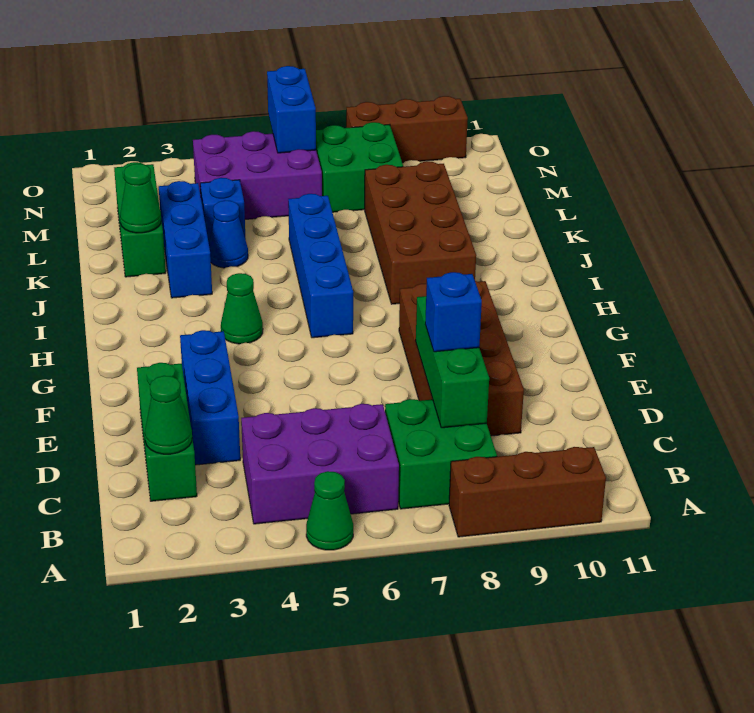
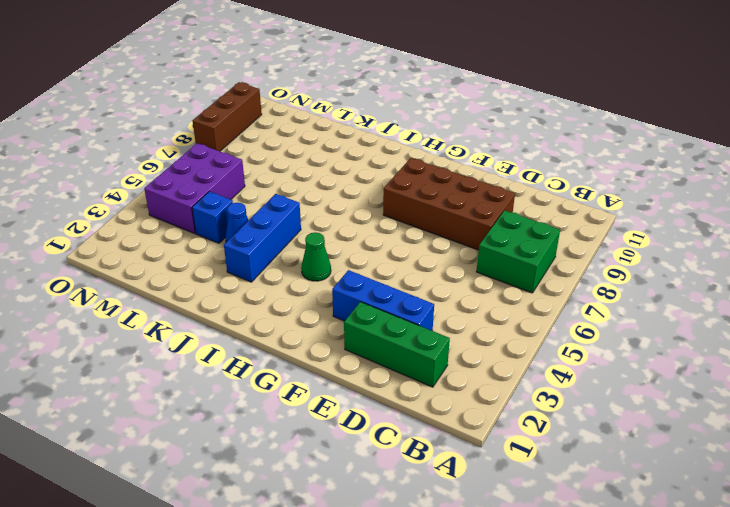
blue brick J3:J5 level 1 -> blue brick J3:L3 level 1
none -> green cone A5 level 1
none -> brown brick A8:A10 level 1
none -> purple brick B4:C6 level 1

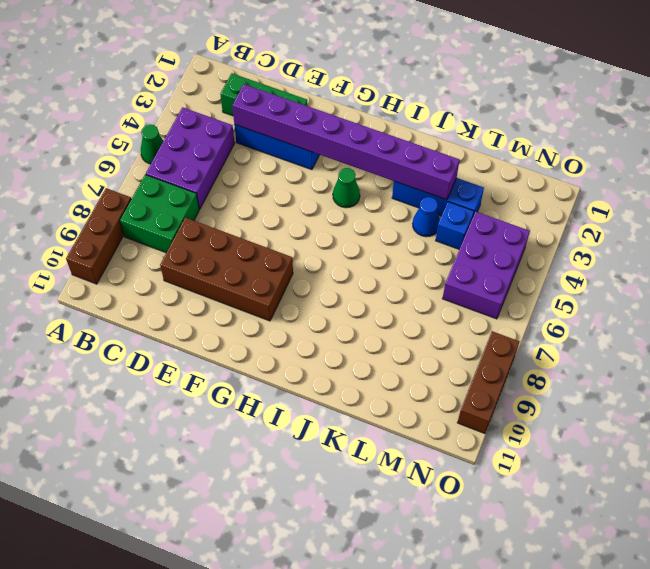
purple brick D3:K3 level 2 -> none
none -> blue brick H6:K6 level 1
none -> brown brick I8:L9 level 1
none -> green brick K2:M2 level 1

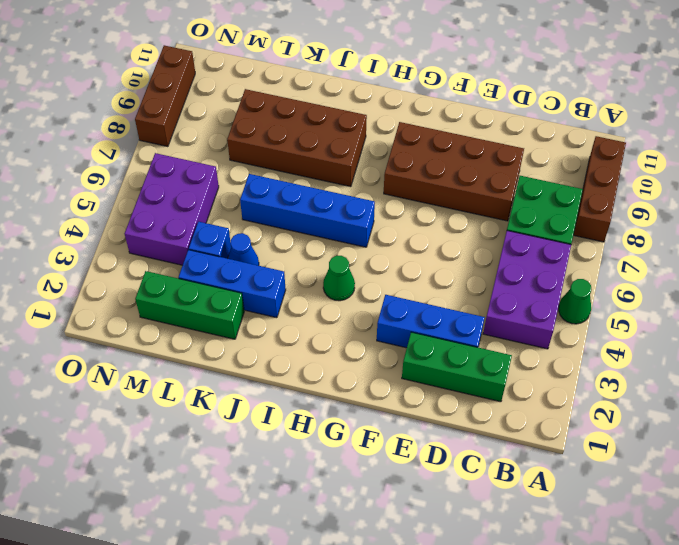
none -> green brick M7:N8 level 1
none -> green cone C2 level 2
none -> green brick C8:E8 level 2

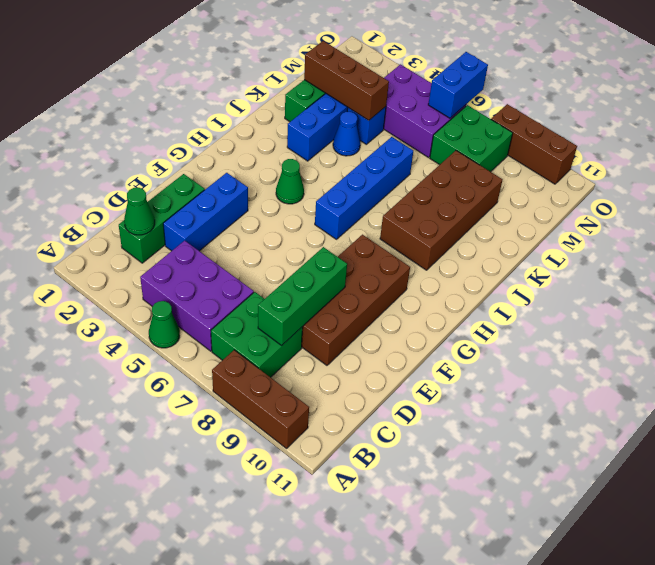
brown brick L2:L4 level 2 -> none
none -> green cone K2 level 2
none -> blue brick D8 level 3

